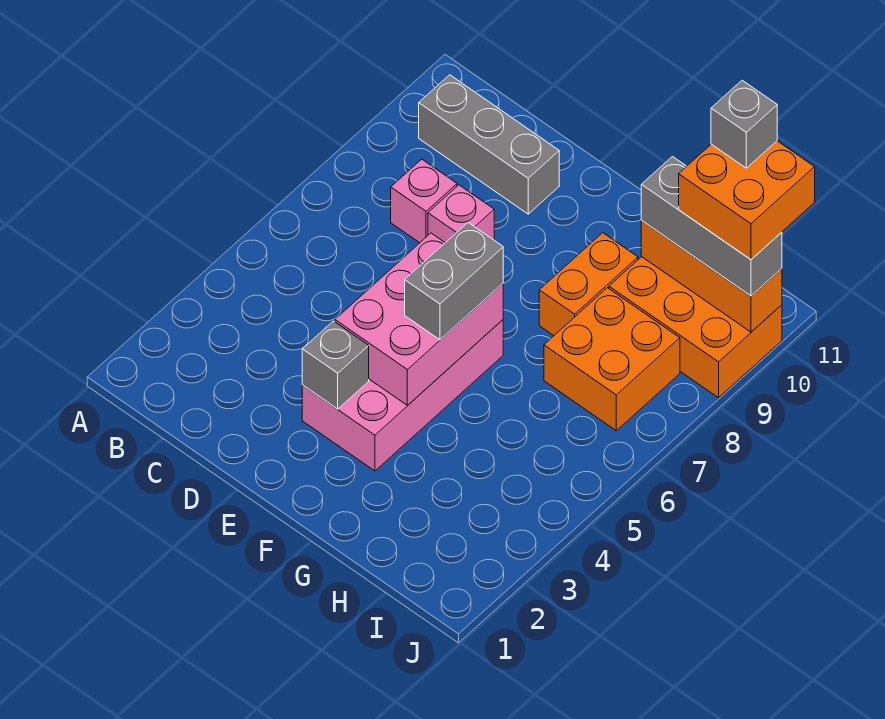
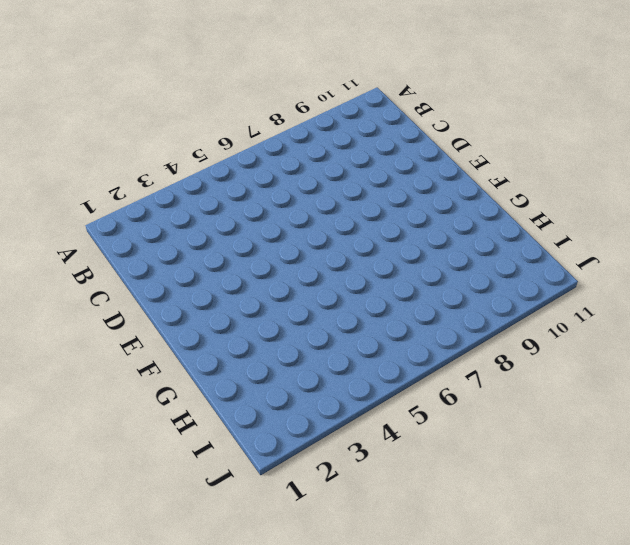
none -> grey brick B10:D10 level 1
none -> pink brick C8 level 1
none -> pink brick D8 level 1

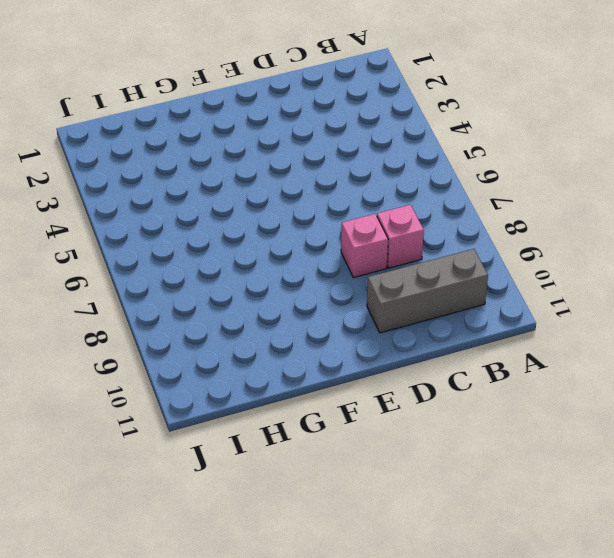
none -> pink brick E3:F6 level 1
none -> orange brick G8:G9 level 1
none -> orange brick H7:I8 level 1

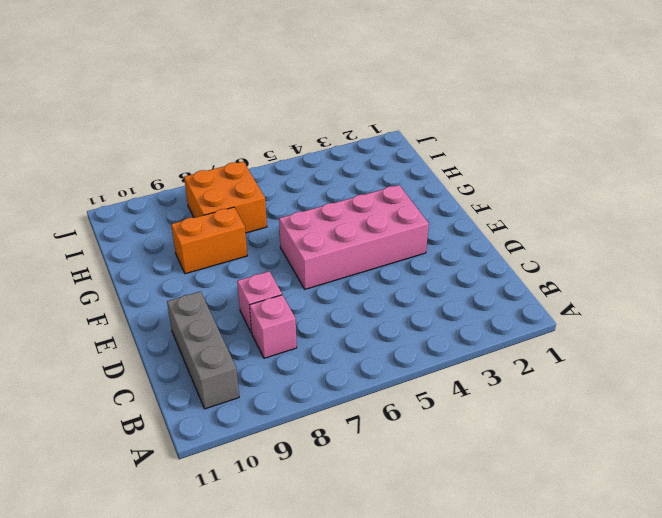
none -> orange brick H9:J10 level 1
none -> grey brick E3 level 2
none -> pink brick E4:F6 level 2

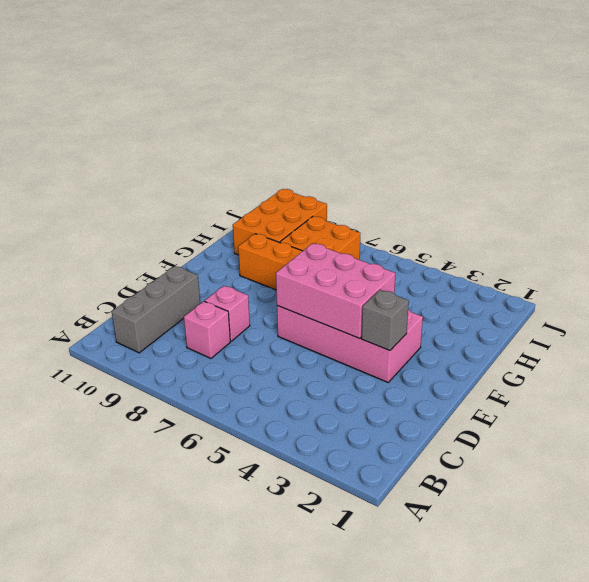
none -> orange brick H10:J10 level 2
none -> grey brick F5:F6 level 3
none -> grey brick H10:J10 level 3

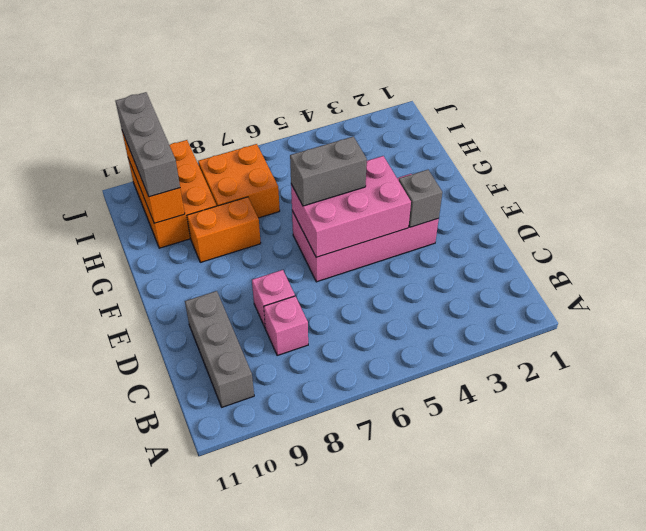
none -> orange brick I10:J11 level 4
none -> grey brick I11 level 5

